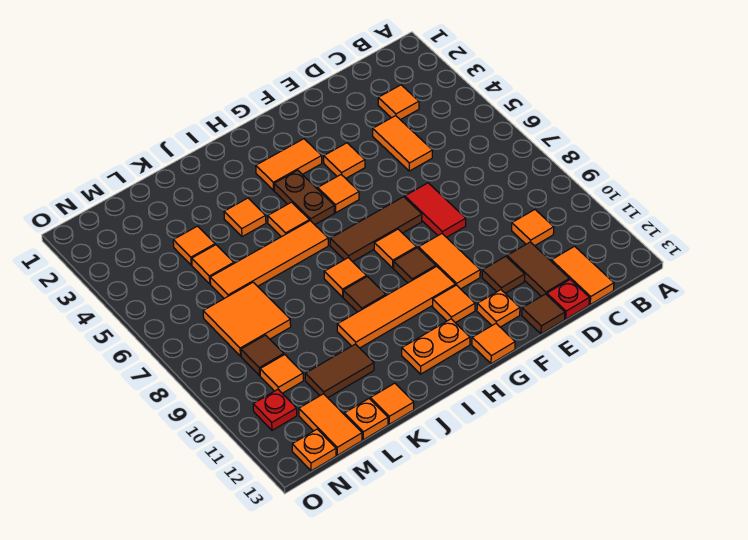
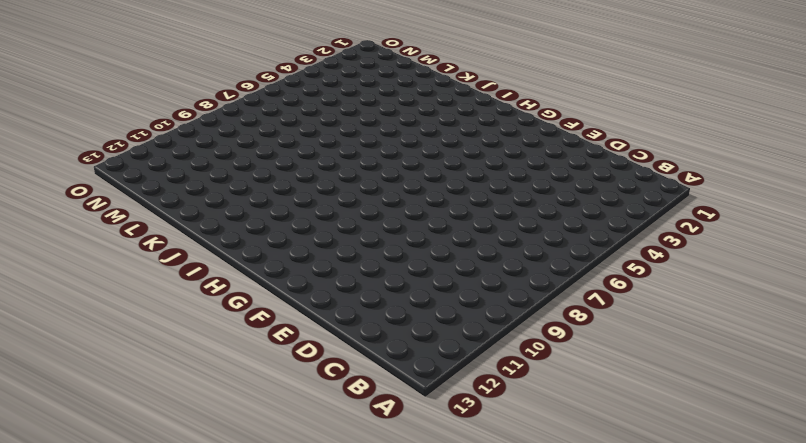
none -> orange tile C3 level 1
none -> orange tile C10 level 1
none -> orange tile C12:C13 level 1
none -> orange tile D4:D5 level 1

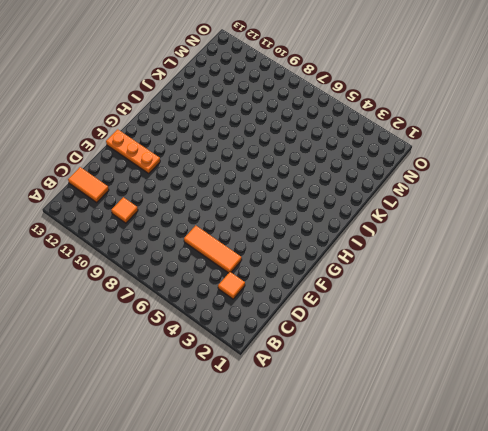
orange tile D4:D6 level 1 -> orange tile D4:D5 level 1
orange plate F11:F13 level 1 -> orange plate F12 level 1
none -> brown tile D11:D12 level 1
none -> red plate D13 level 1
none -> red tile E7:E8 level 1
none -> brown tile E11 level 1

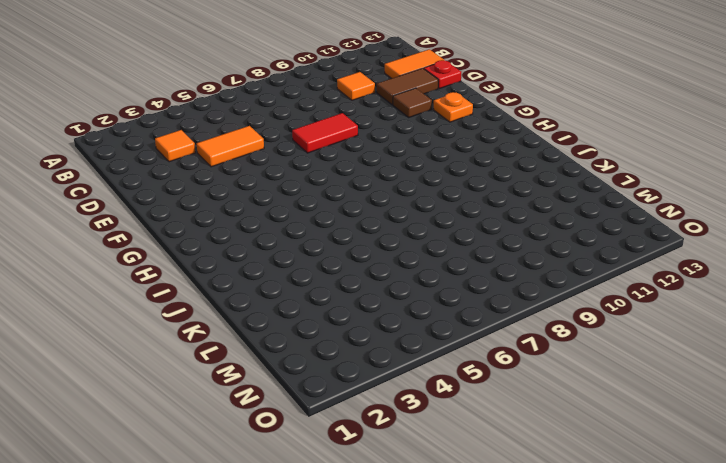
none -> brown tile E13 level 1
none -> orange tile F4 level 1
none -> brown tile F7:H7 level 1
none -> orange tile F9:F10 level 1

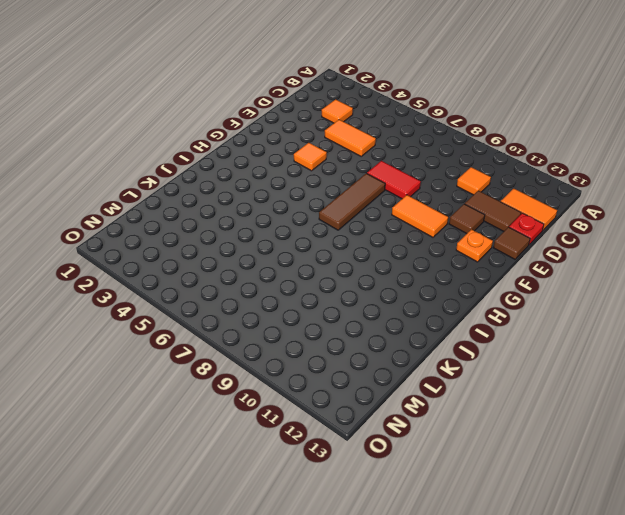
none -> orange tile G3:H3 level 1
none -> orange tile G5 level 1
none -> orange tile G8 level 1
none -> brown tile G9 level 1

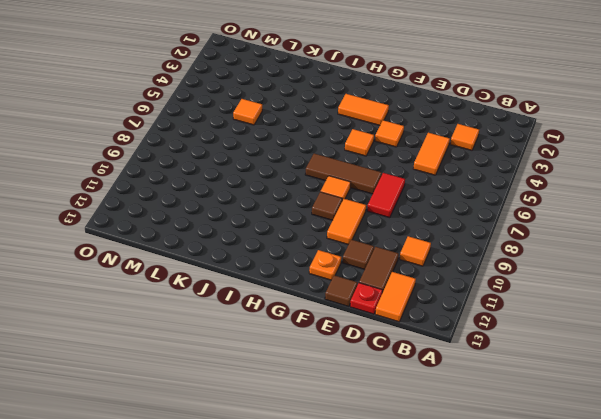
none -> orange tile G10:J10 level 1
none -> orange tile G11 level 1
none -> orange tile G13 level 1
none -> brown plate H4:H5 level 1

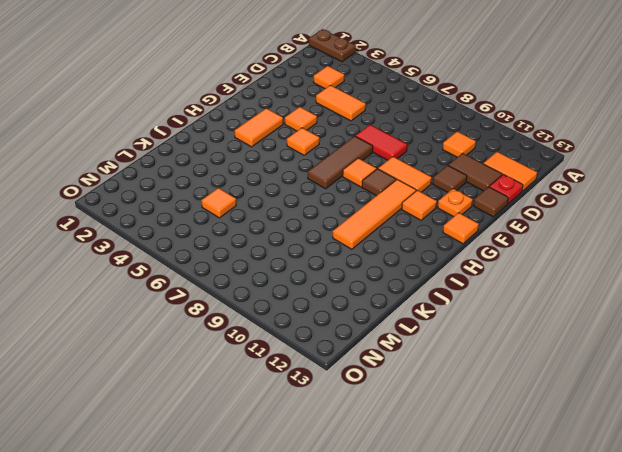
brown plate A1:A2 level 1 -> brown plate H4:H5 level 1
none -> orange plate H12:I12 level 1
none -> orange tile I5 level 1
none -> orange tile I6:L6 level 1
none -> orange tile I8 level 1

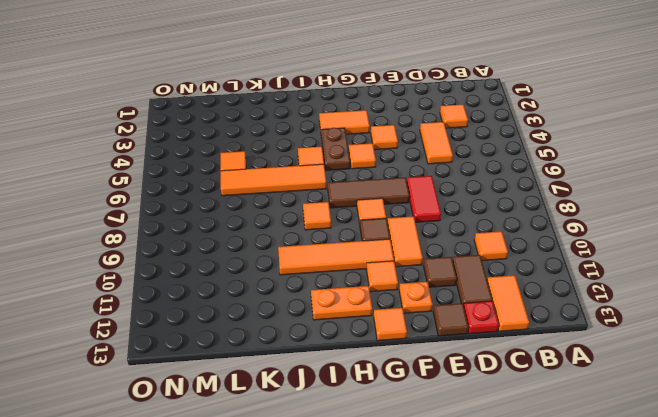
none -> brown tile I9 level 1
none -> orange tile J4 level 1
none -> brown tile K11:L11 level 1
none -> orange tile K13 level 1

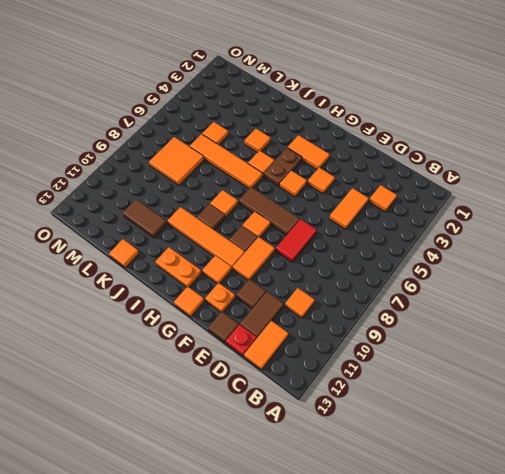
none -> orange tile L4 level 1
none -> orange plate L13 level 1
none -> brown tile M9 level 1
none -> orange tile M10 level 1

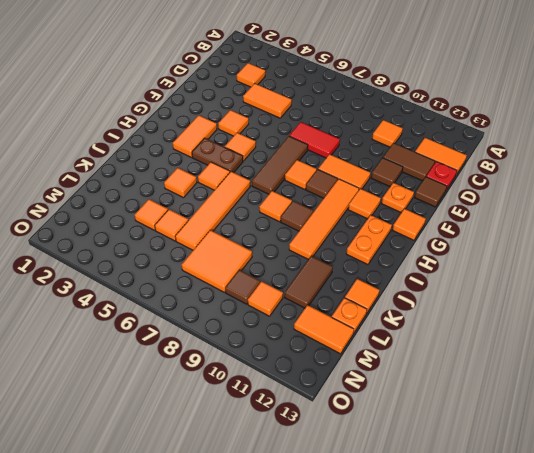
none -> red plate N11 level 1
none -> orange plate N13 level 1

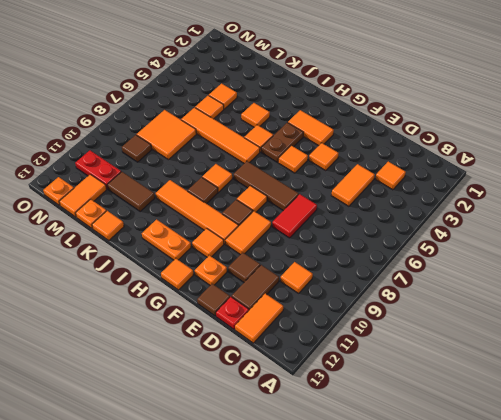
red plate M11:N11 level 1 -> red plate N11 level 1
none -> orange tile M10 level 1

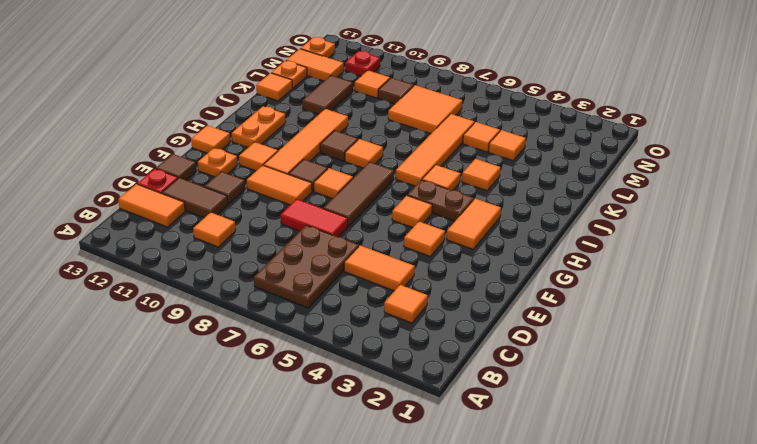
brown plate B6:D7 level 1 -> none

